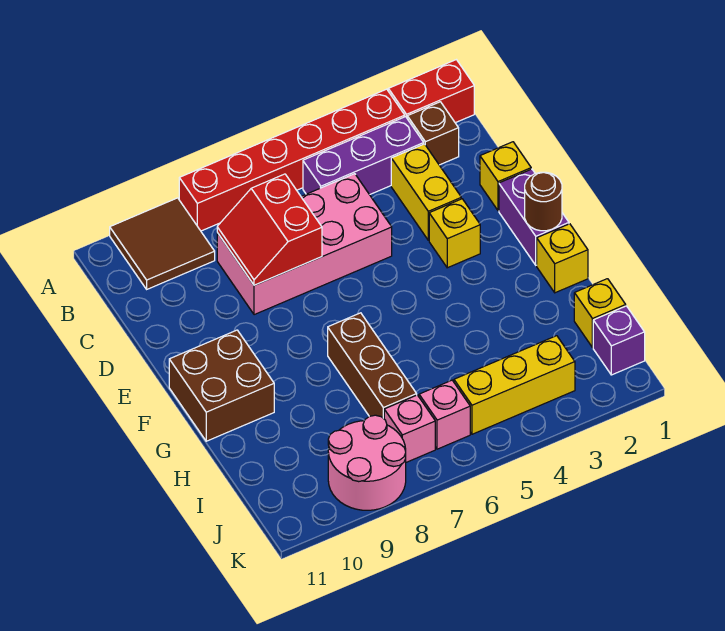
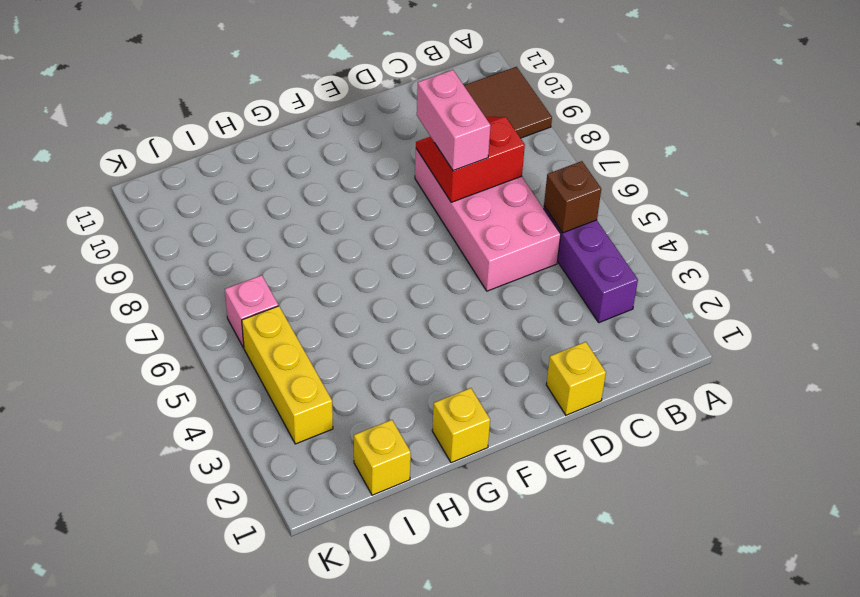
brown brick B5 level 2 -> brown brick B2 level 1
pink brick D7:D8 level 3 -> none
none -> red brick A1:A2 level 1
none -> red brick A3:A8 level 1
none -> yellow brick C3:D3 level 1

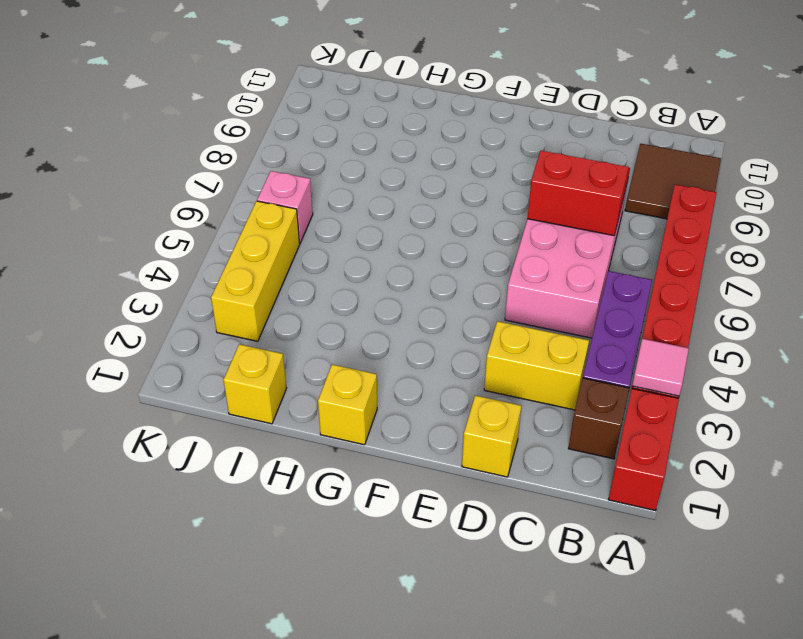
pink tile A3 level 2 -> none
none -> purple brick E1:F1 level 1
none -> yellow brick E3 level 1
none -> brown brick F10:G11 level 1

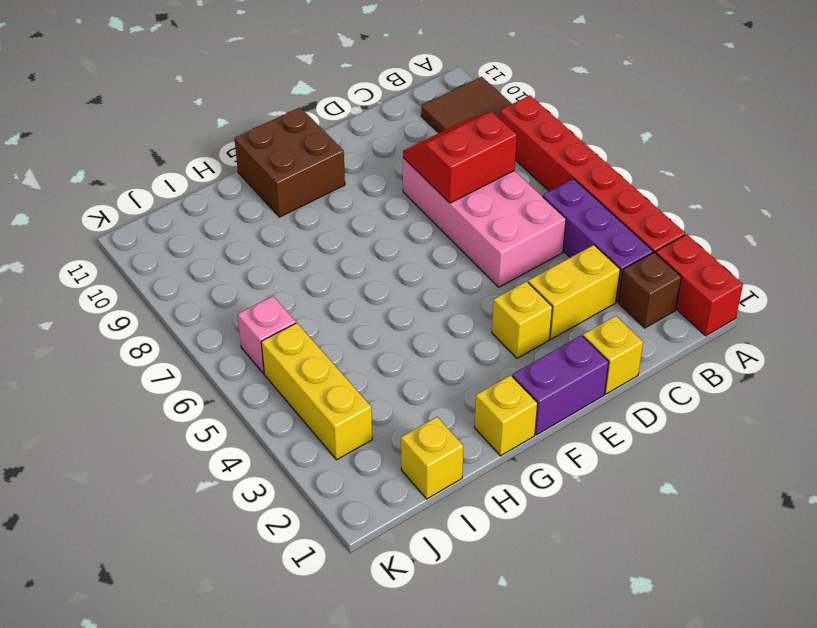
none -> brown brick G7:I7 level 1
none -> purple brick J1 level 1
none -> pink brick J7 level 1

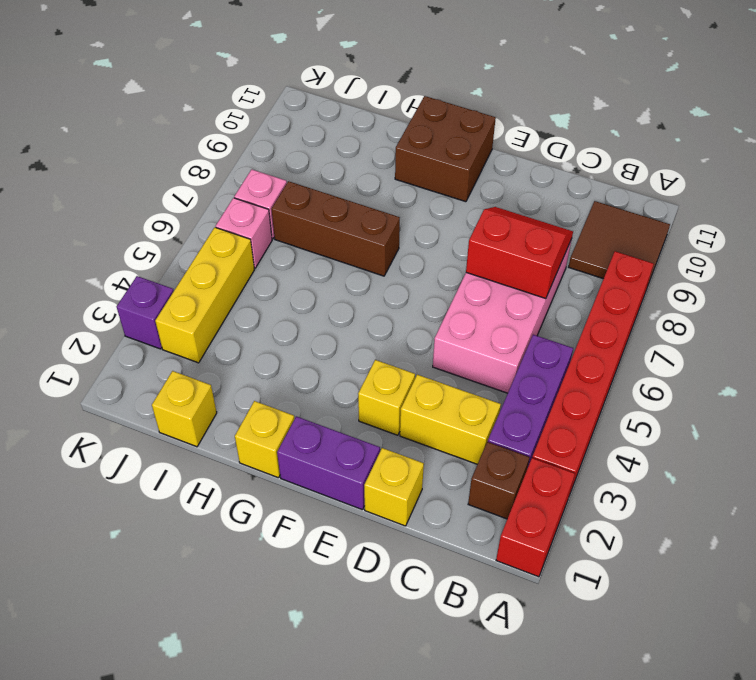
purple brick K3 level 1 -> purple brick J1 level 1
none -> pink round brick J8:K9 level 1
none -> brown round brick F1 level 2

